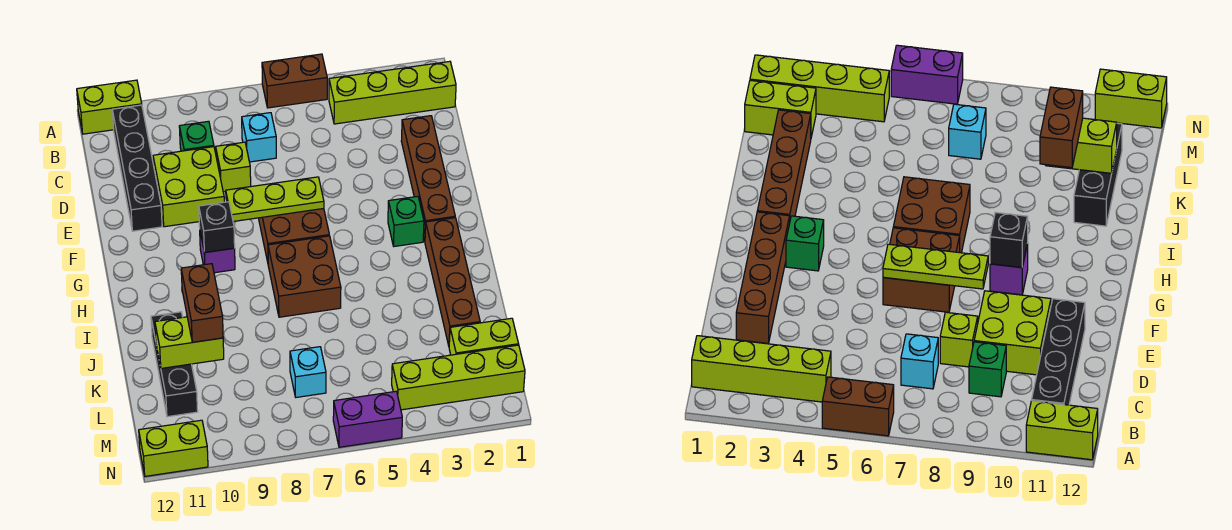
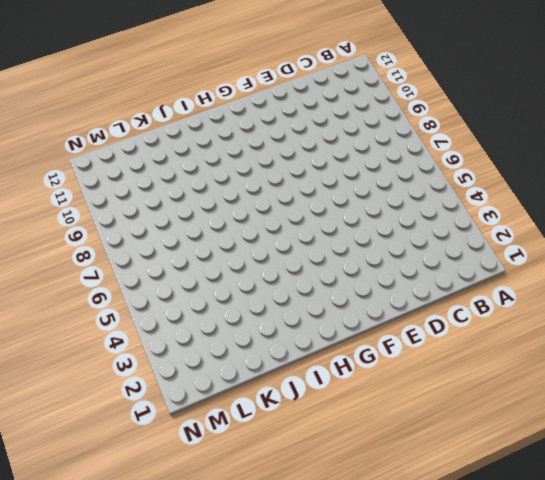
none -> brown brick A5:A6 level 1
none -> lime brick A11:A12 level 1
none -> lime brick B1:B4 level 1

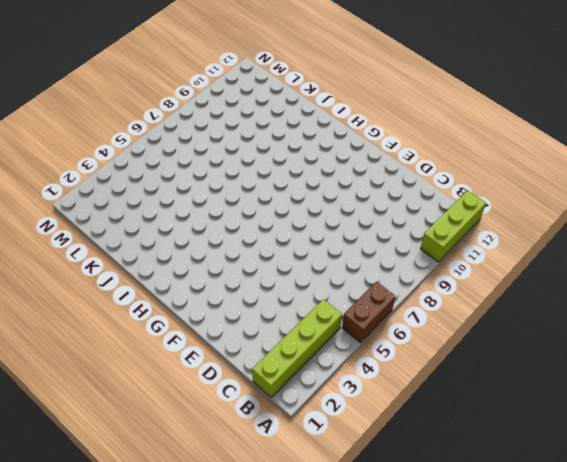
lime brick A10:A12 level 1 -> lime brick A11:A12 level 1
none -> black brick B11:E11 level 1
none -> cyan brick C7 level 1
none -> green brick C9 level 1

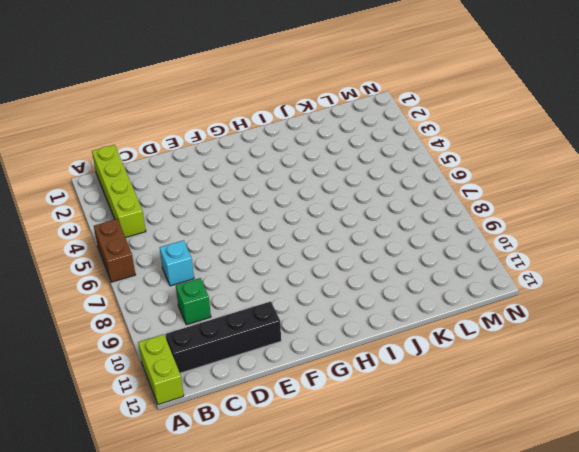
none -> brown brick D2:G2 level 1
none -> lime brick D8 level 1
none -> lime brick D9:E10 level 1

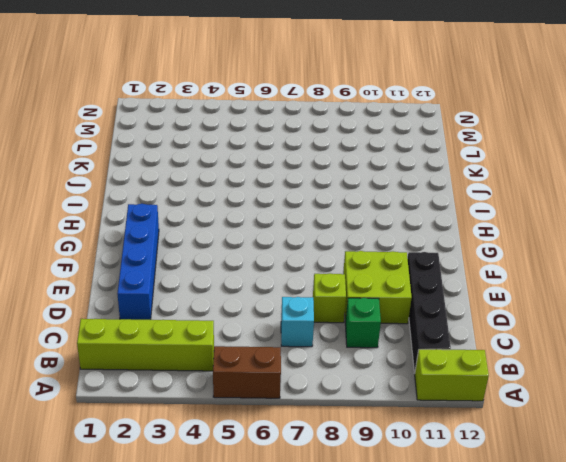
blue brick D2:G2 level 1 -> brown brick D2:G2 level 1
none -> brown brick F6:G7 level 1
none -> green brick G3 level 1
none -> purple brick G9 level 1

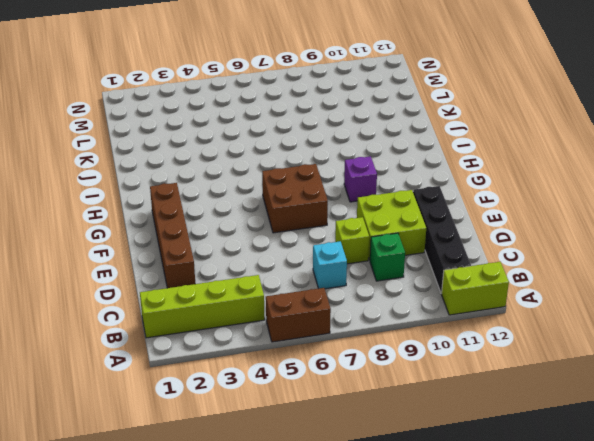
none -> green brick G3 level 1
none -> brown brick H2:K2 level 1
none -> brown brick H6:I7 level 1

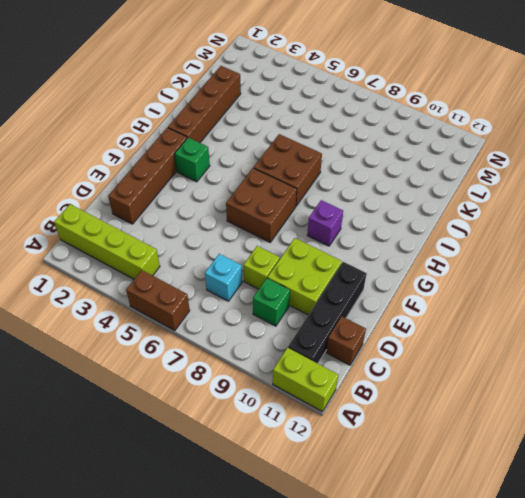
brown brick C12 level 1 -> none
none -> black brick J11:L11 level 1
none -> lime brick L1:L2 level 1
none -> cyan brick L7 level 1

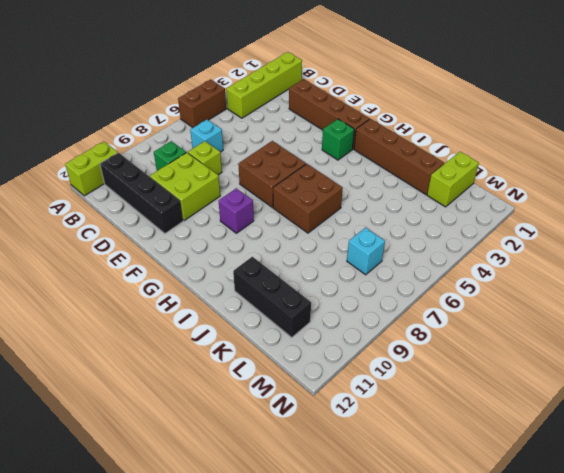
none -> lime brick M1:M4 level 1
none -> purple brick N5:N6 level 1
none -> lime brick N11:N12 level 1

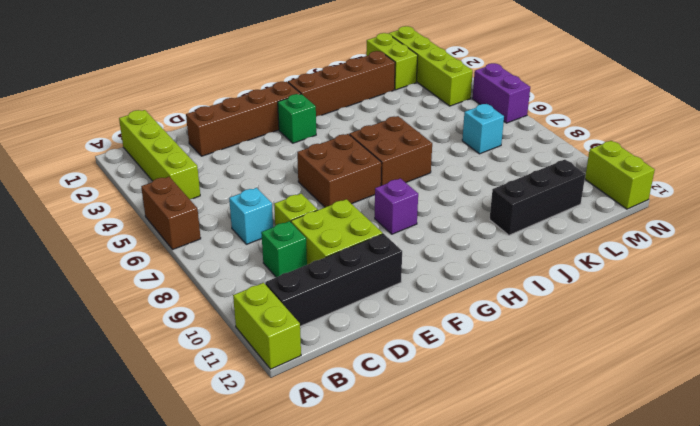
none -> lime plate F6:F8 level 2
none -> black brick G9 level 2
none -> lime brick K10:K11 level 2

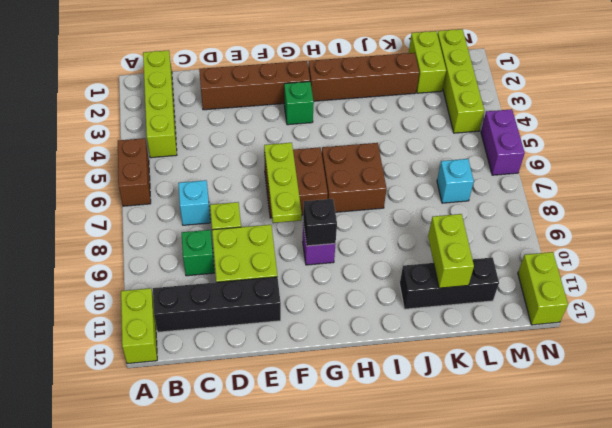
none -> brown brick J10:K10 level 3

